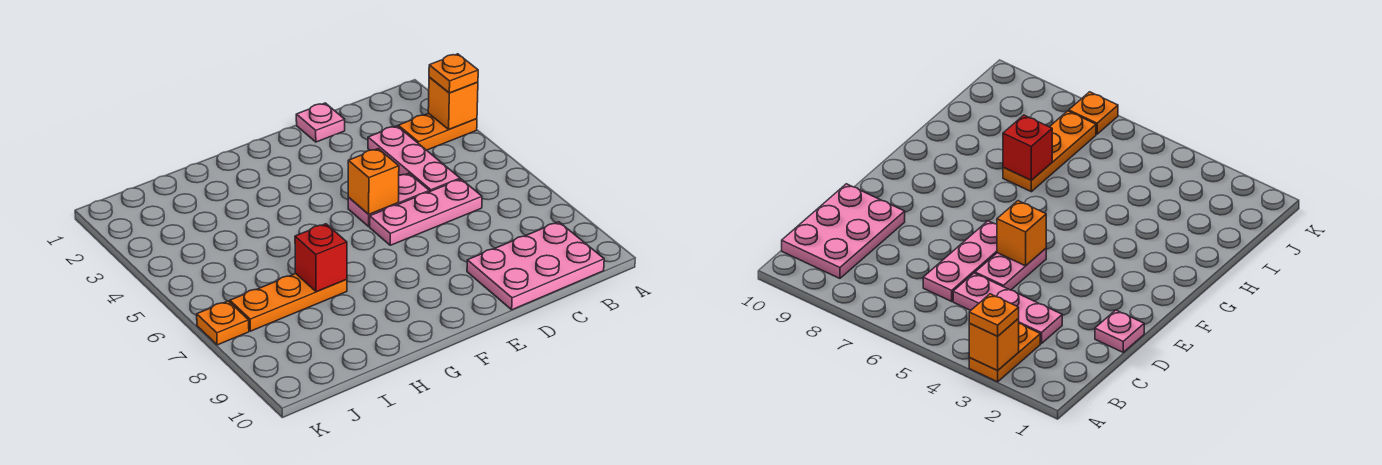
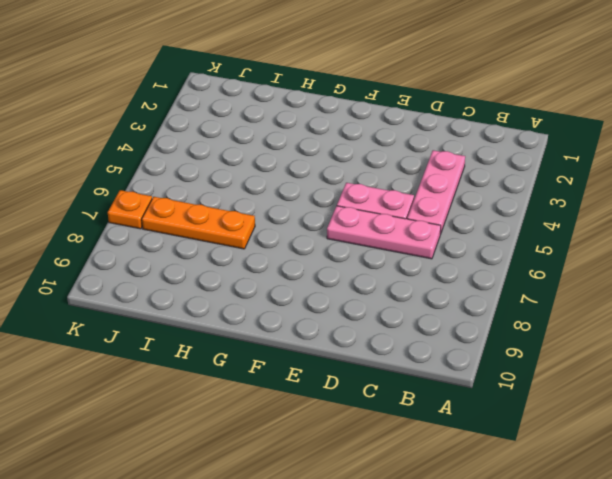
none -> orange plate A3:B3 level 1
none -> pink plate B9:D10 level 1
none -> pink plate D1 level 1

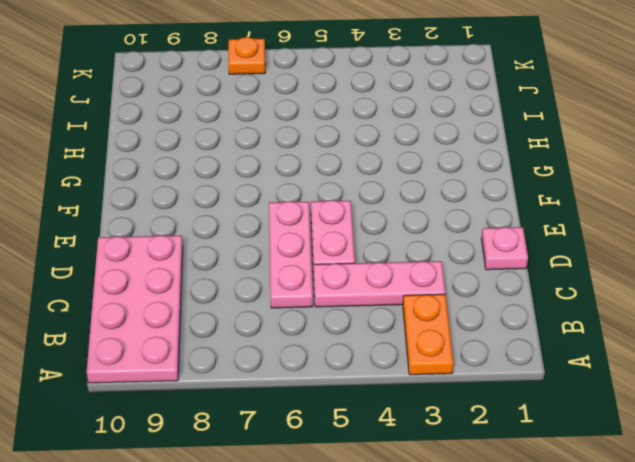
pink plate A9:D10 level 1 -> pink plate B9:D10 level 1
none -> orange plate H7:J7 level 1
none -> orange brick A3 level 2
none -> orange brick E5 level 2

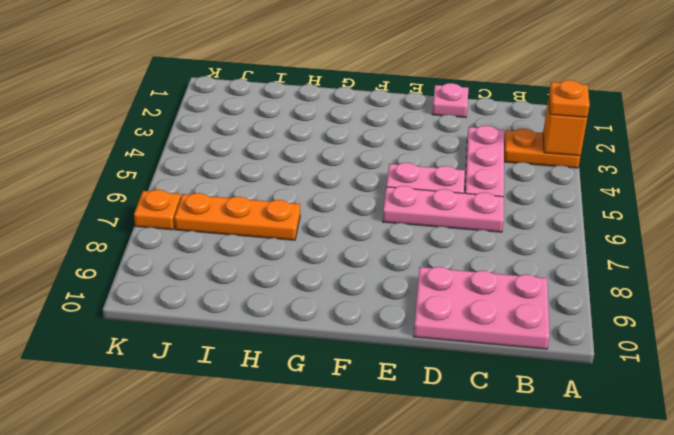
none -> orange brick E5 level 2
none -> red brick H7 level 2

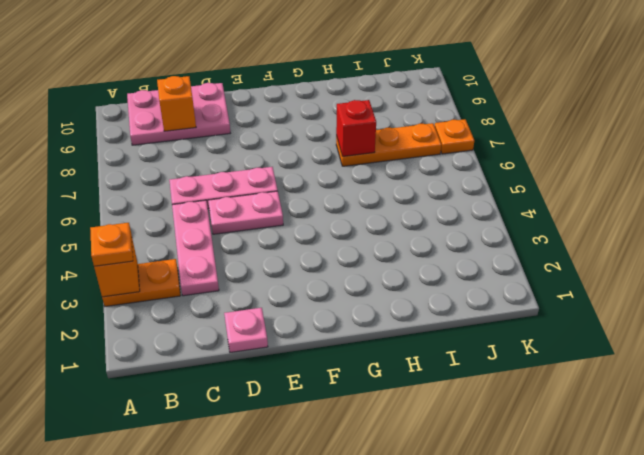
orange brick C9 level 2 -> orange brick E5 level 2

